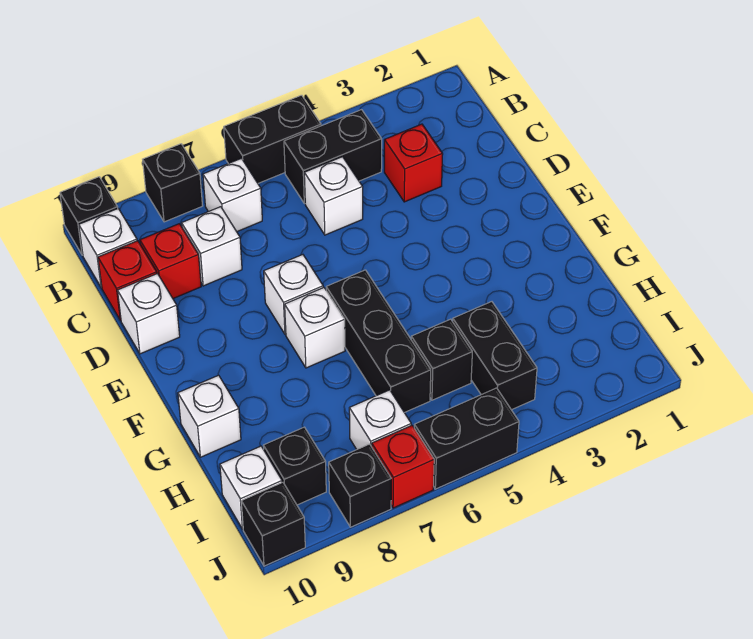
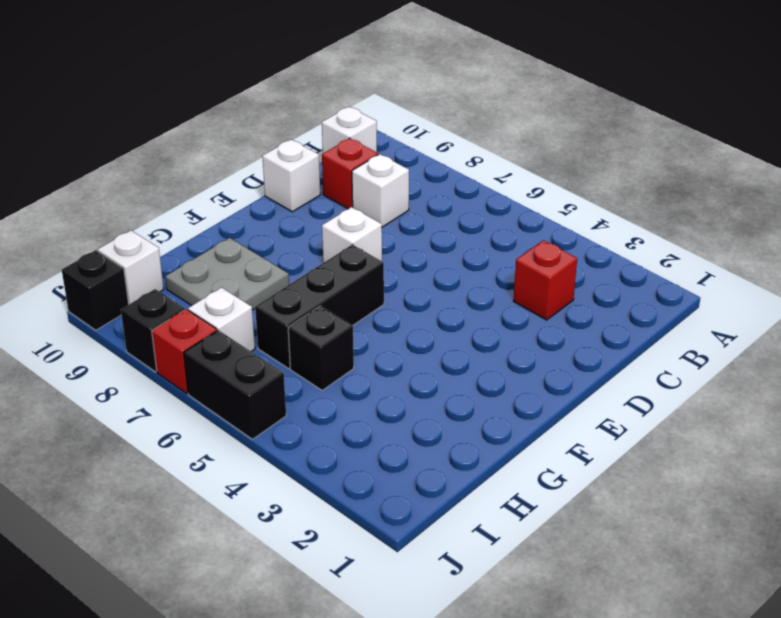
grey plate G8:H9 level 1 -> none
none -> black brick A5:A6 level 1
none -> black brick A8 level 1
none -> black brick A10 level 1

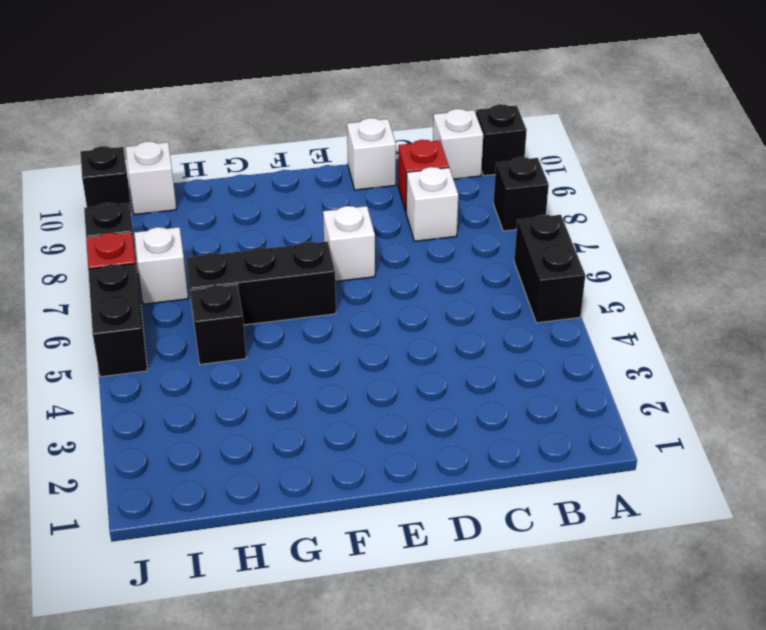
none -> black brick B4:B5 level 1
none -> white brick B7 level 1
none -> red brick C3 level 1

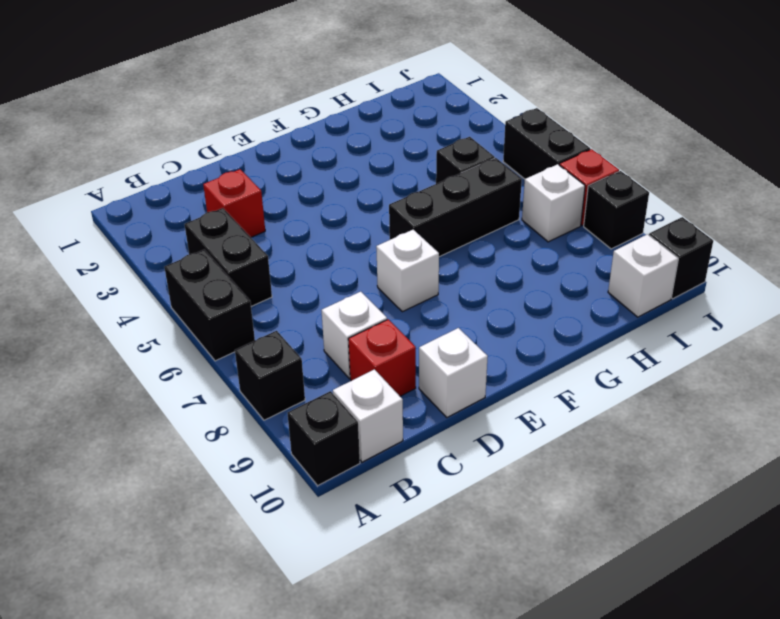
none -> white brick B7 level 1
none -> white brick C5 level 1
none -> red brick C10 level 1

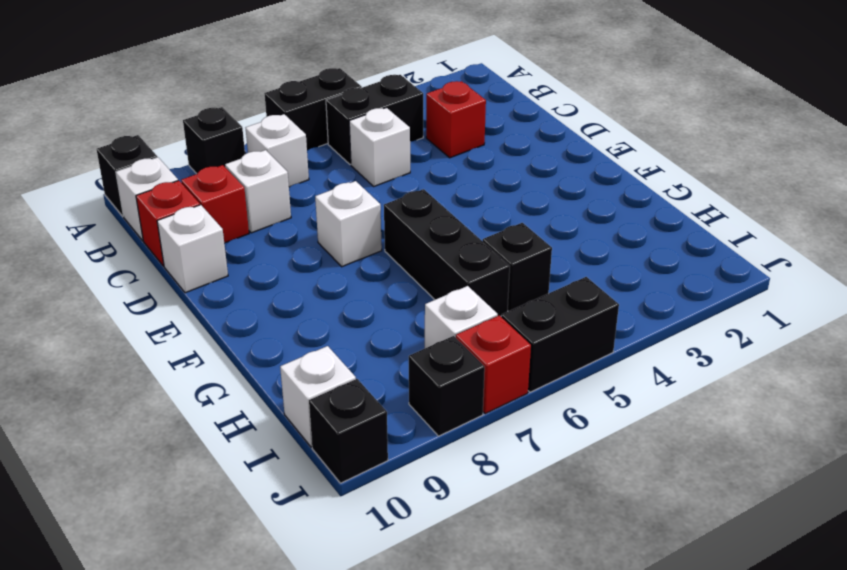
none -> white brick F7 level 1
none -> white brick G10 level 1
none -> black brick H4:I4 level 1

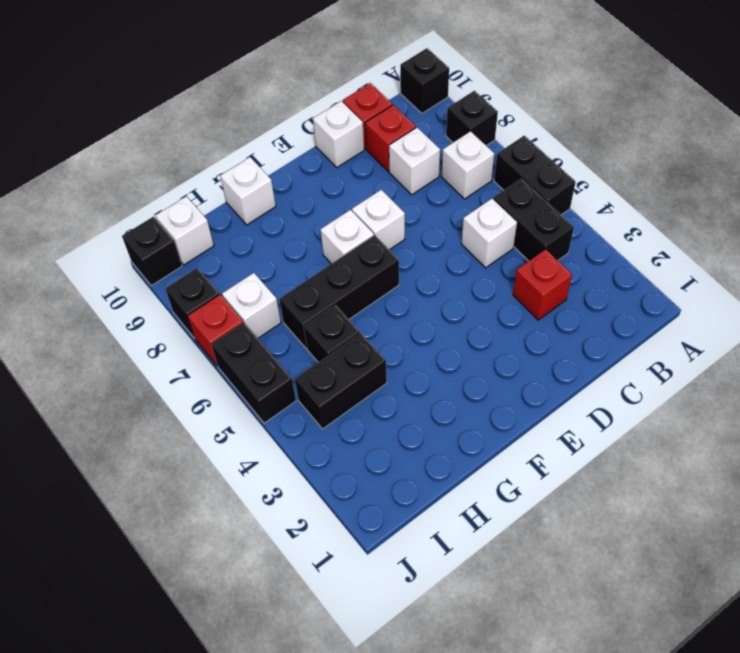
none -> white brick B10 level 1
none -> black brick I9 level 1

